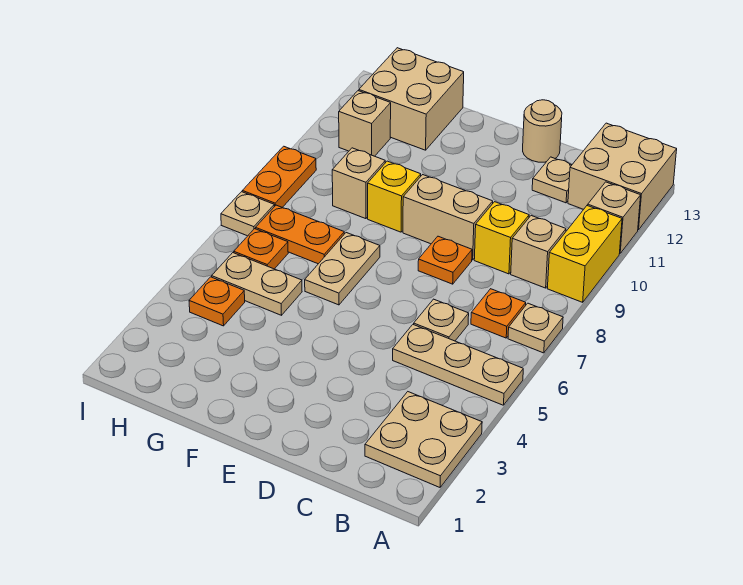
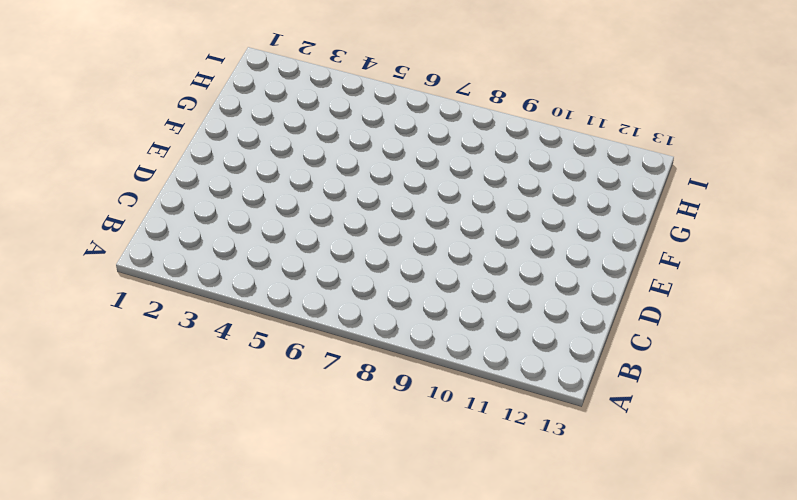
none -> tan plate A2:B3 level 1
none -> tan plate A5:C5 level 1
none -> tan plate A7 level 1

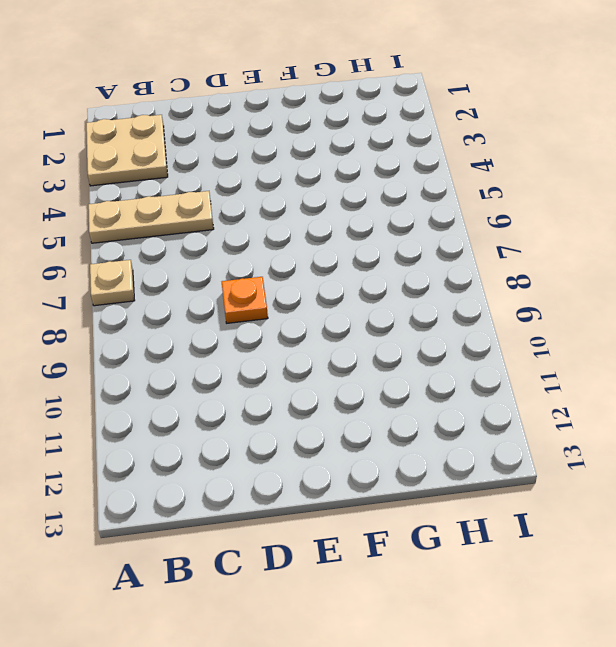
none -> yellow brick A9:A10 level 1
none -> tan brick A11 level 1
none -> tan brick A12:B13 level 1

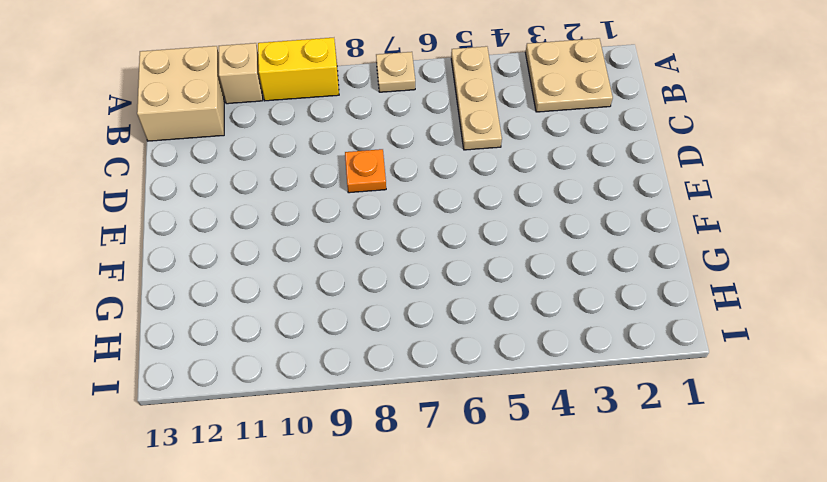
none -> orange plate B7 level 1
none -> tan brick B9 level 1
none -> tan plate C6 level 1

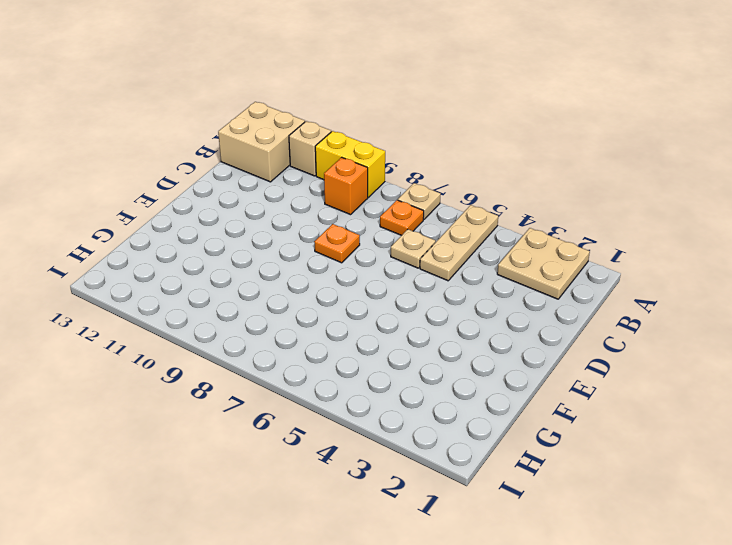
orange brick B9 level 1 -> tan brick B9 level 1
none -> yellow brick C9 level 1
none -> tan plate C12 level 1
none -> tan brick D9:E9 level 1

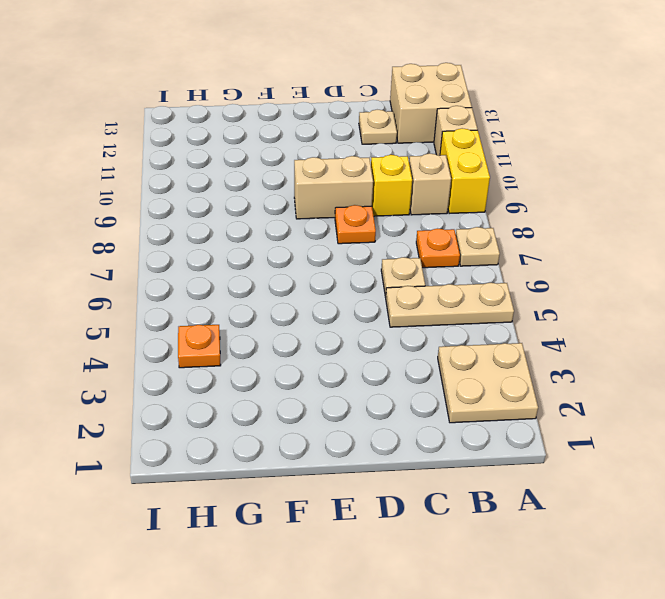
none -> tan round brick D13 level 1
none -> tan plate F6:F7 level 1
none -> yellow brick F9 level 1

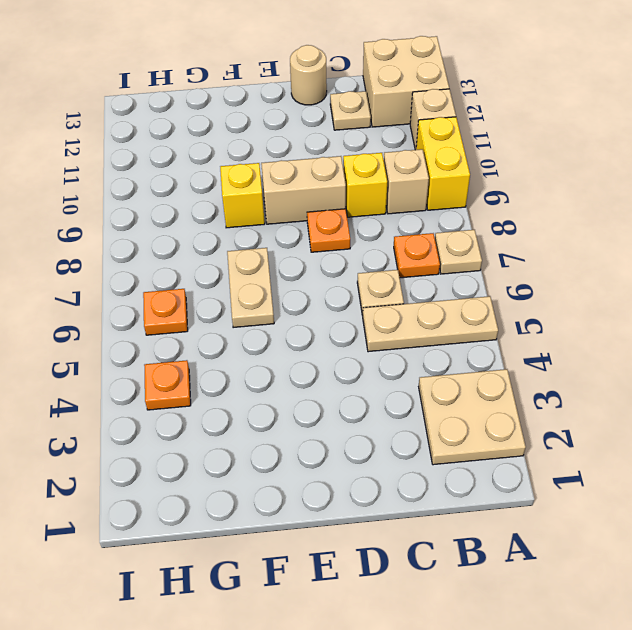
none -> tan plate G5:H5 level 1
none -> orange plate G7:H7 level 1
none -> tan brick G9 level 1

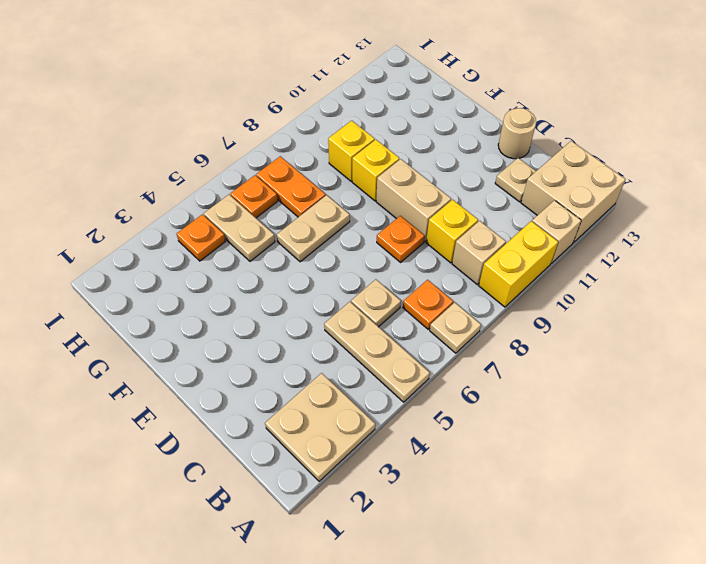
yellow brick G9 level 1 -> tan brick G9 level 1
none -> tan brick G12:H13 level 1
none -> tan brick H11 level 1
none -> tan plate I7 level 1

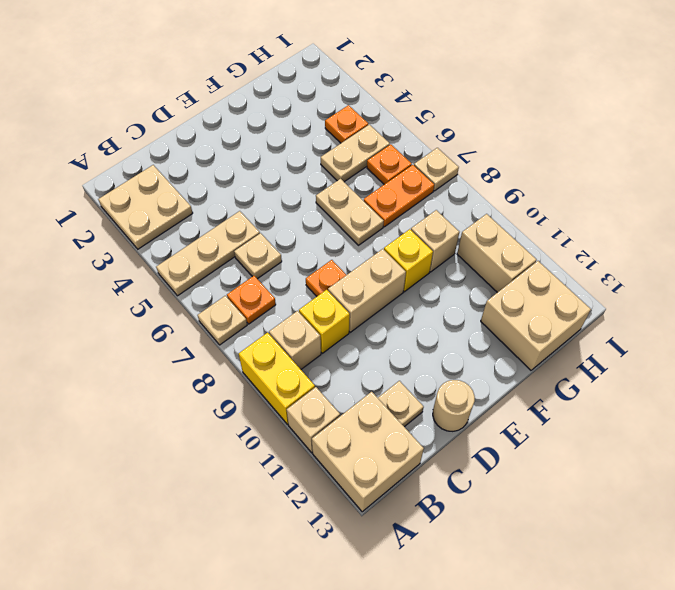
tan brick H10:H11 level 1 -> tan brick H11 level 1
none -> orange plate I8:I9 level 1

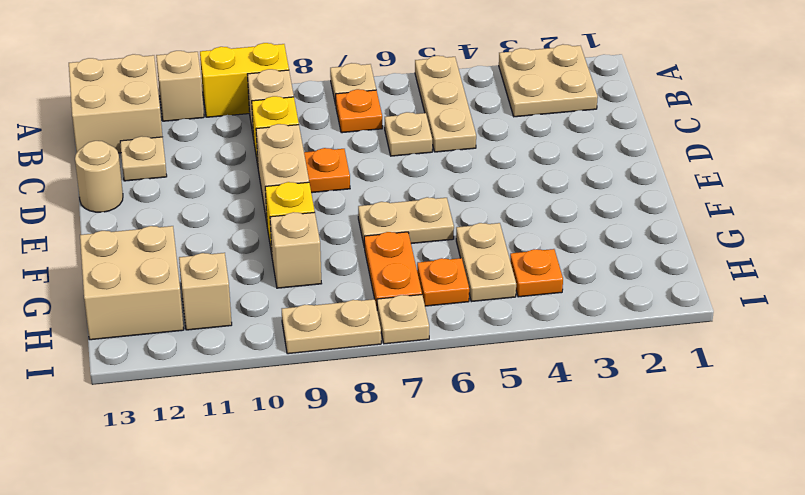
tan plate I8:I9 level 1 -> orange plate I8:I9 level 1

